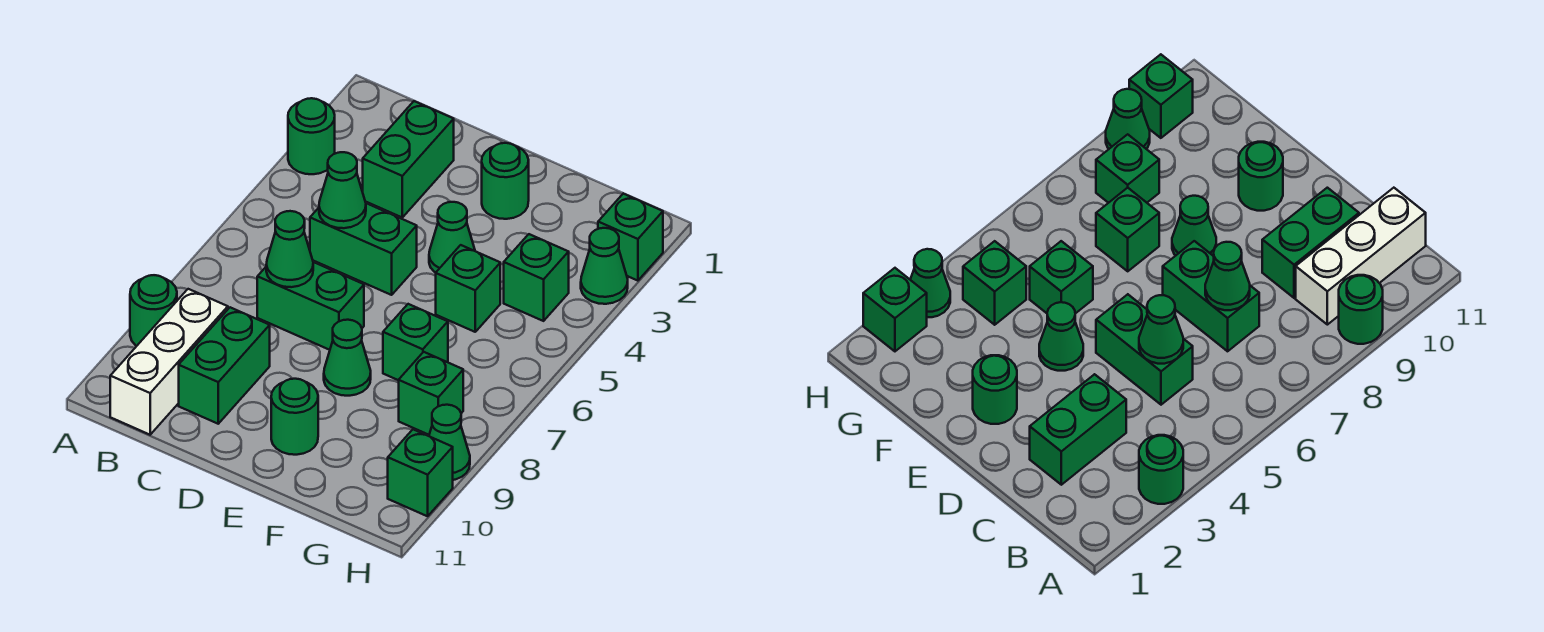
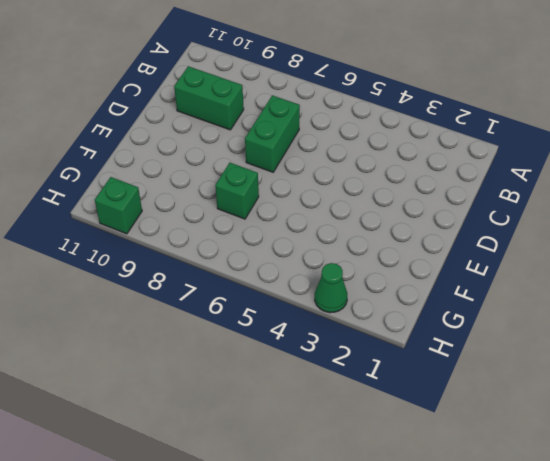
none -> green round brick A3 level 1
none -> green round brick A9 level 1
none -> white brick B9:B11 level 1

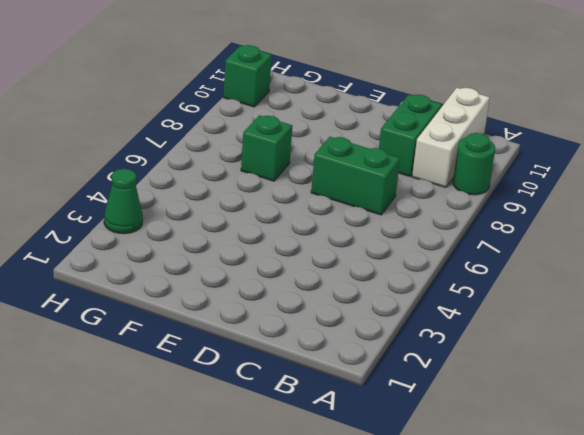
none -> green round brick A3 level 1
none -> green brick C2:C3 level 1
none -> green brick C5:D5 level 1

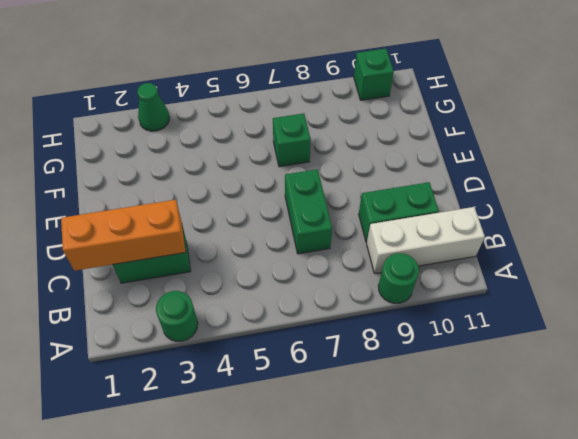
orange brick C1:C3 level 2 -> none
none -> green brick C5:D5 level 1
none -> green round brick E2 level 1
none -> green cone E4 level 1

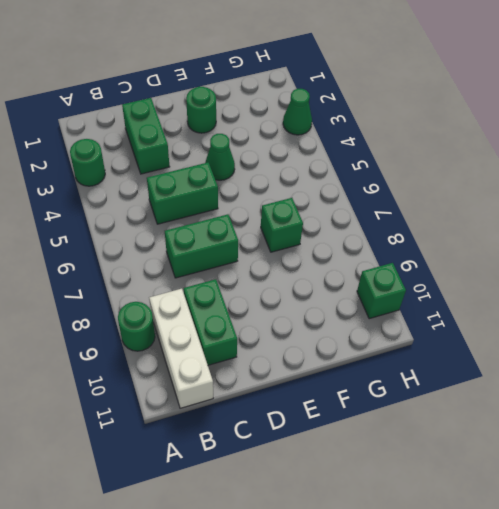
none -> green cone E8 level 1
none -> green round brick E10 level 1
none -> green brick F5 level 1

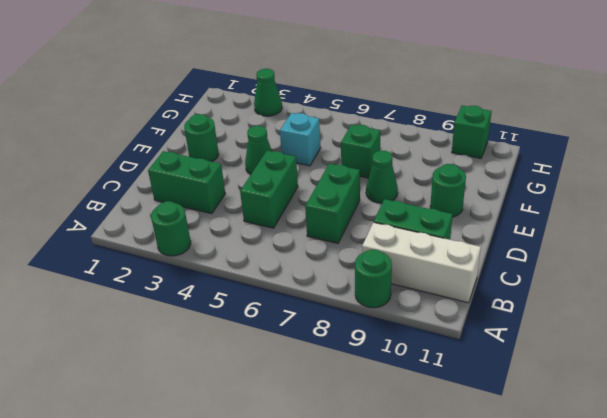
cyan brick F5 level 1 -> green brick F5 level 1
none -> green brick G4 level 1
none -> green brick G8 level 1
none -> green brick H2 level 1

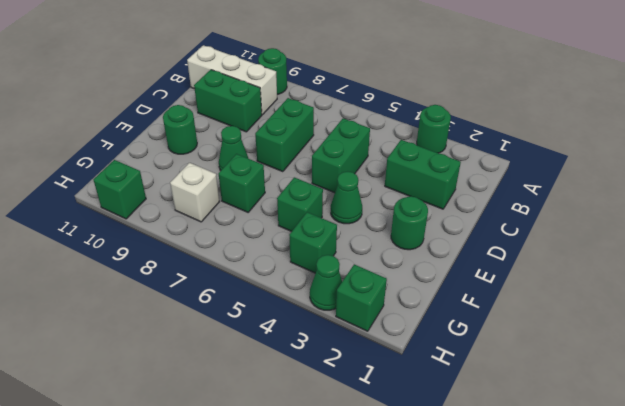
white brick G8 level 1 -> green brick G8 level 1
none -> green cone H9 level 1
none -> green cone C5 level 2
none -> green cone C7 level 2

